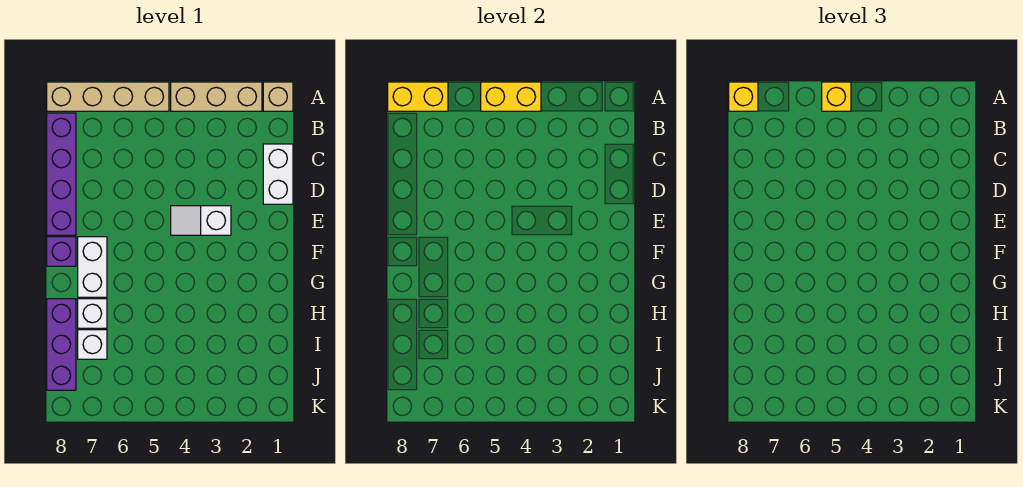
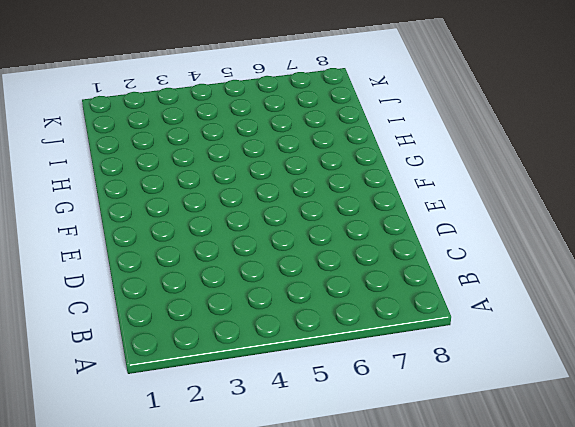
none -> tan brick A1 level 1
none -> tan brick A2:A4 level 1
none -> tan brick A5:A8 level 1

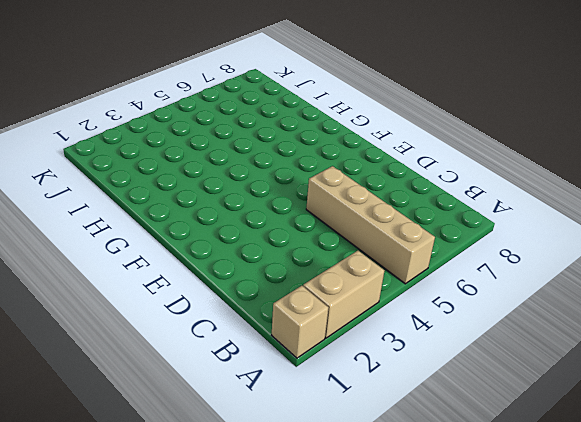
tan brick A2:A3 level 1 -> tan brick A2:A4 level 1
tan brick A5:D5 level 1 -> tan brick A5:A8 level 1
none -> purple brick B8:E8 level 1
none -> white brick C1:D1 level 1
none -> white slope E3:E4 level 1 top 3

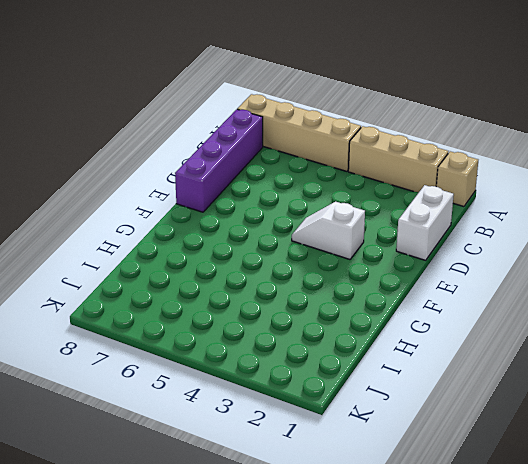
none -> white brick F7:G7 level 1
none -> purple brick F8 level 1
none -> white brick H7 level 1

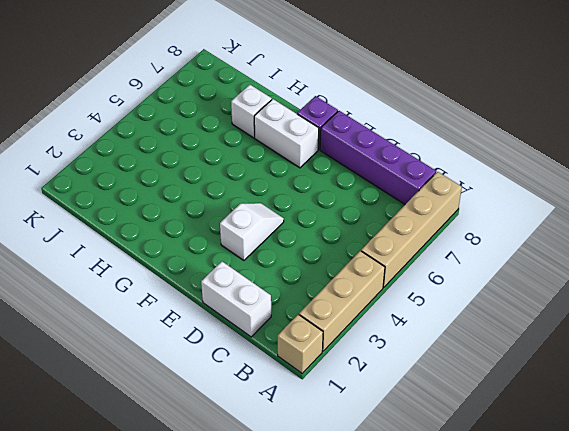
none -> purple brick H8:J8 level 1
none -> white brick I7 level 1
none -> yellow brick A4:A5 level 2

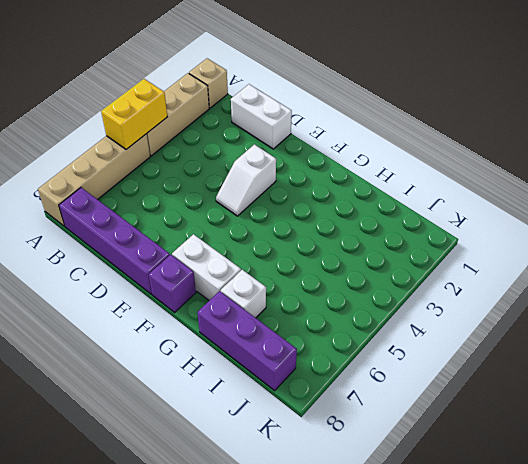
none -> white brick I7 level 1
none -> yellow brick A7:A8 level 2
none -> yellow brick A5 level 3

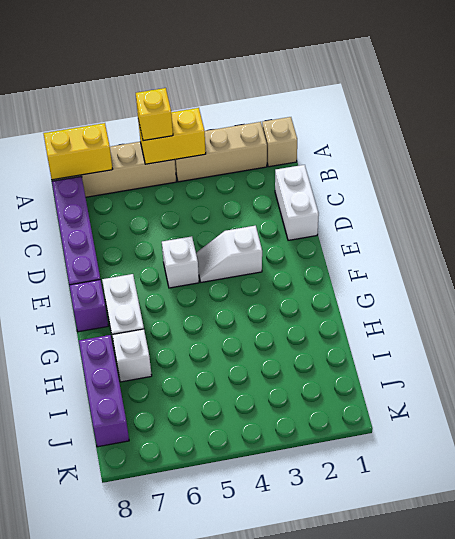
white brick E5 level 1 -> white brick I7 level 1
none -> yellow brick A8 level 3

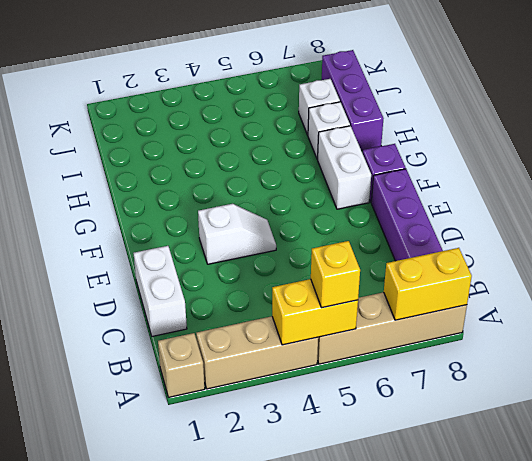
none -> yellow brick A8 level 3

